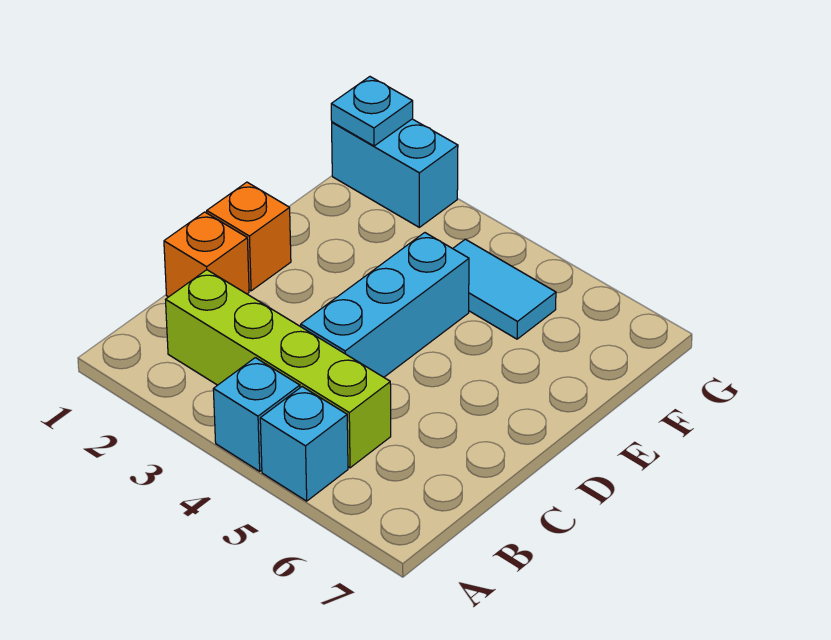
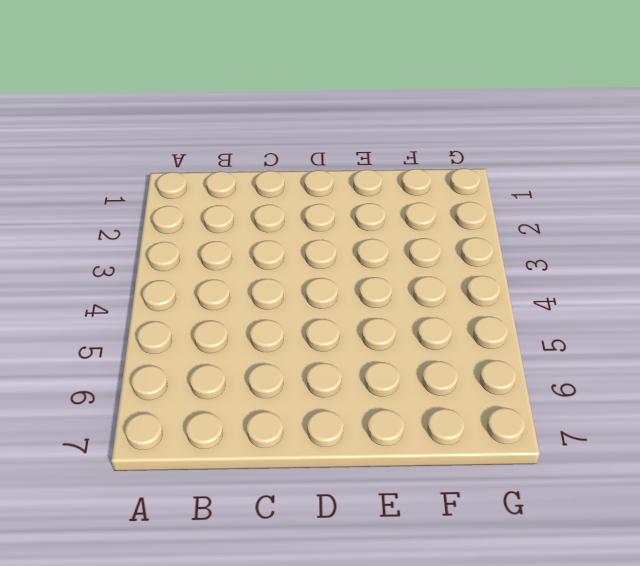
none -> cyan brick A4 level 1
none -> cyan brick A5 level 1

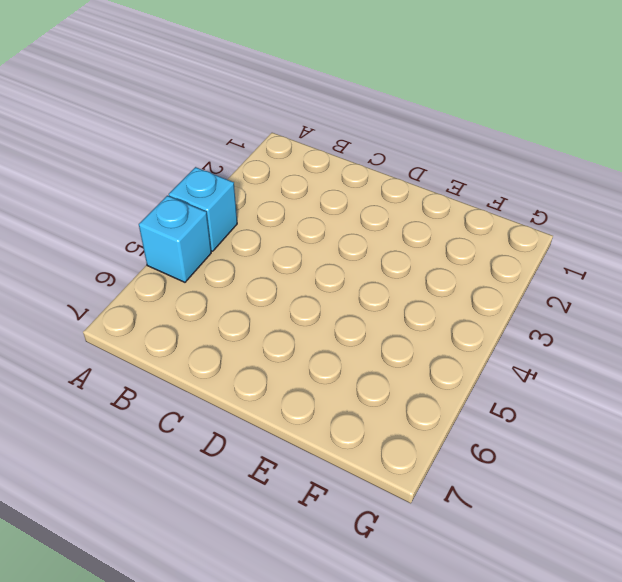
none -> lime brick B2:B5 level 1
none -> orange brick C1 level 1

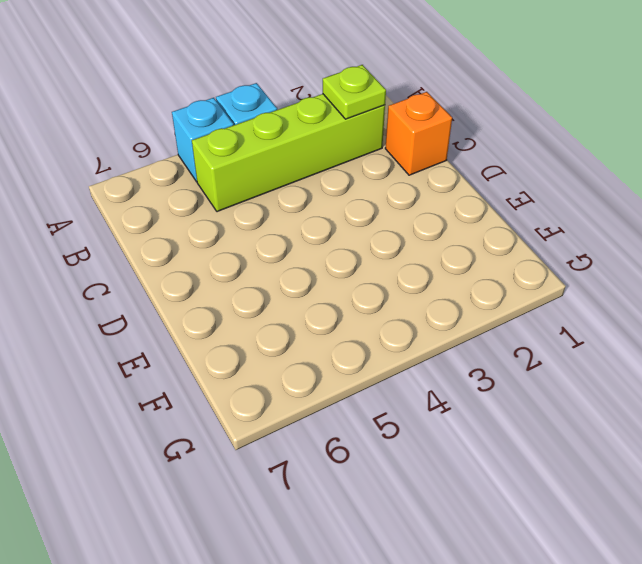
lime plate B2 level 2 -> none
none -> cyan brick C4:E4 level 1
none -> orange brick D1 level 1

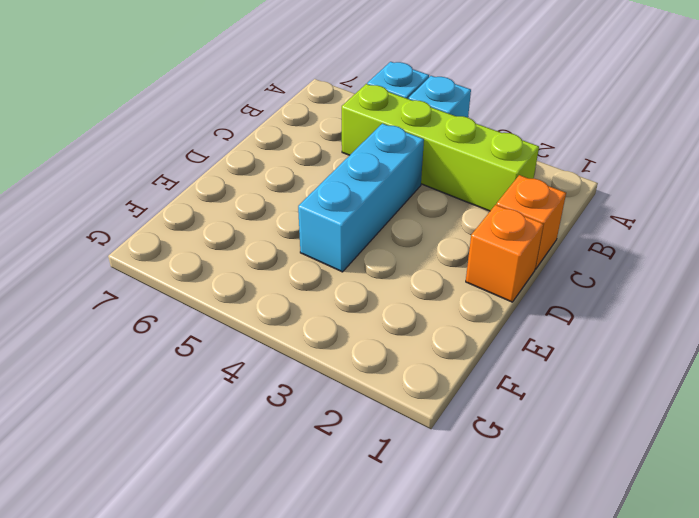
none -> cyan tile F4:F5 level 1
none -> cyan brick G1:G2 level 1

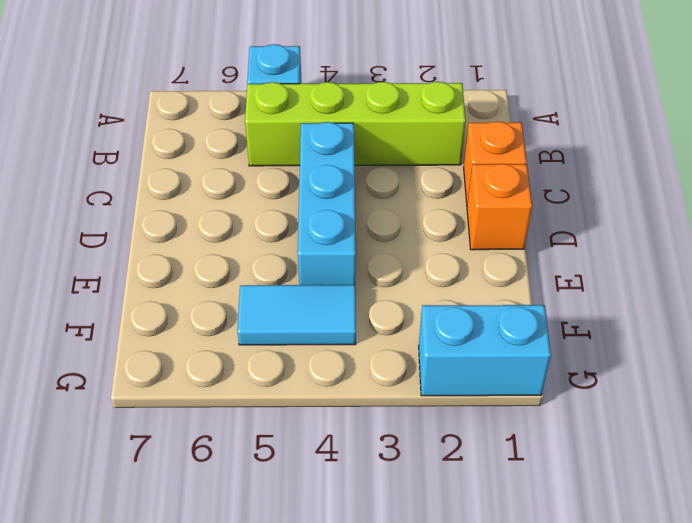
none -> cyan brick A4 level 1
none -> cyan plate G1 level 2

